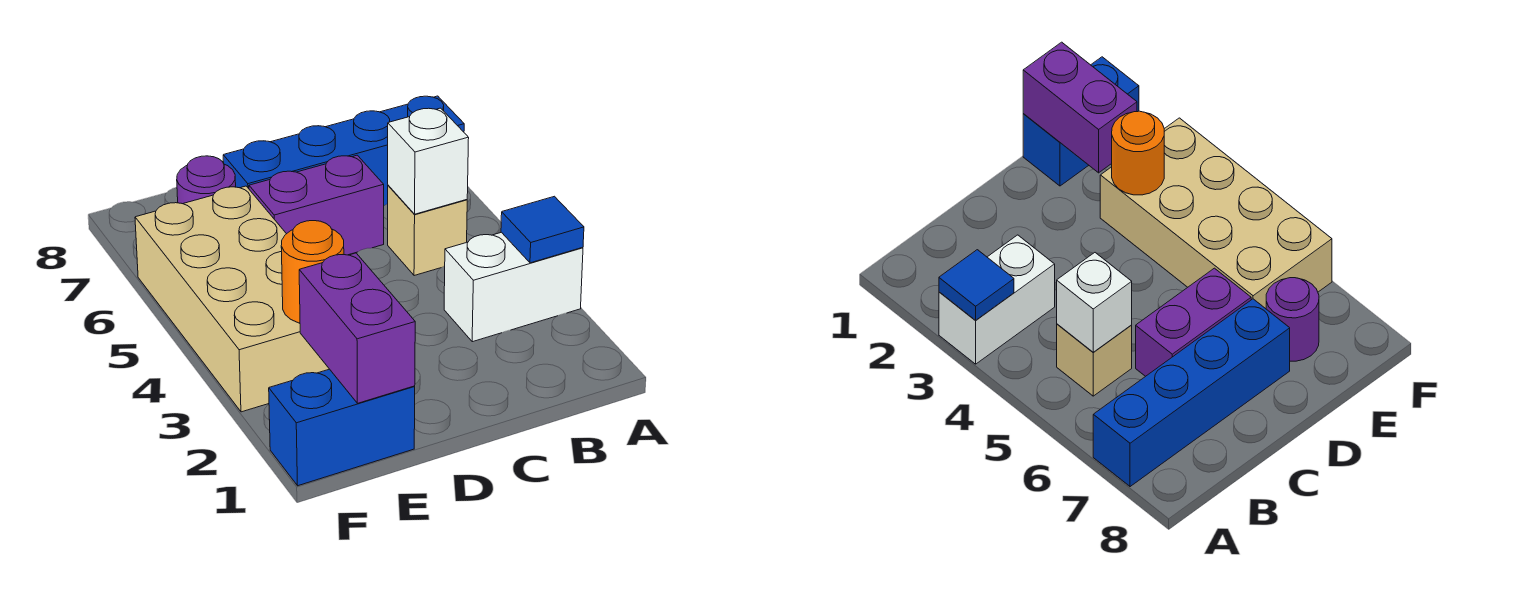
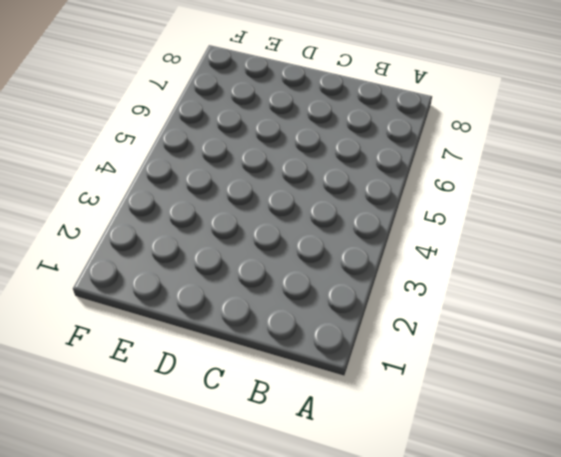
none -> white brick A3:B3 level 1
none -> blue brick A7:D7 level 1

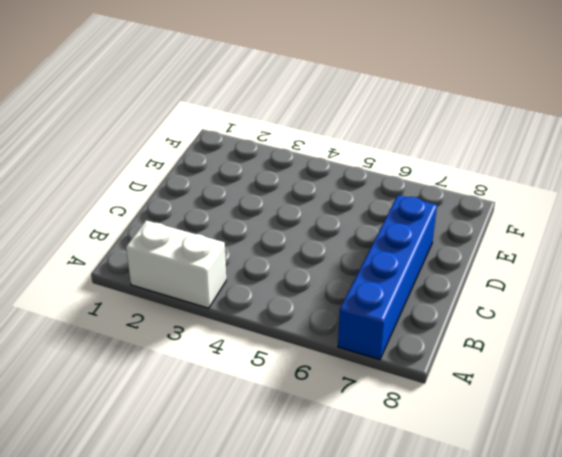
white brick A2:A3 level 1 -> white brick A3:B3 level 1
none -> tan brick B5 level 1
none -> purple brick C6:D6 level 1

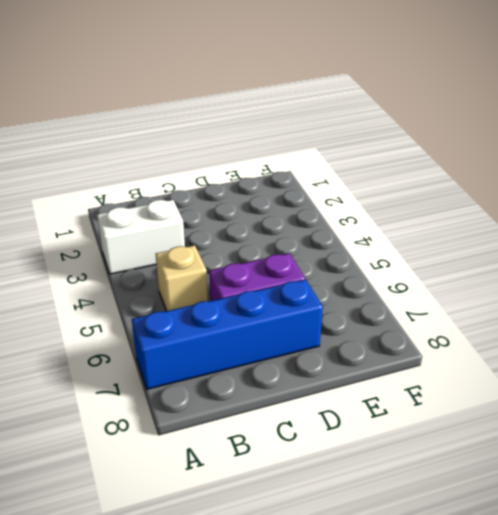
none -> blue brick E1:F1 level 1
none -> tan brick E3:F6 level 1

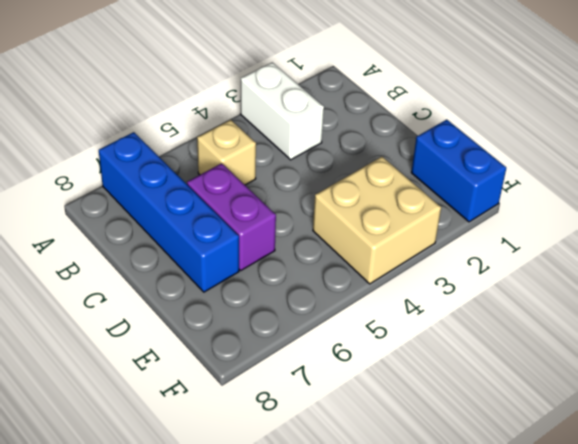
tan brick E3:F4 level 1 -> tan brick E3:F6 level 1
none -> purple round brick E7 level 1
none -> blue tile A3 level 2

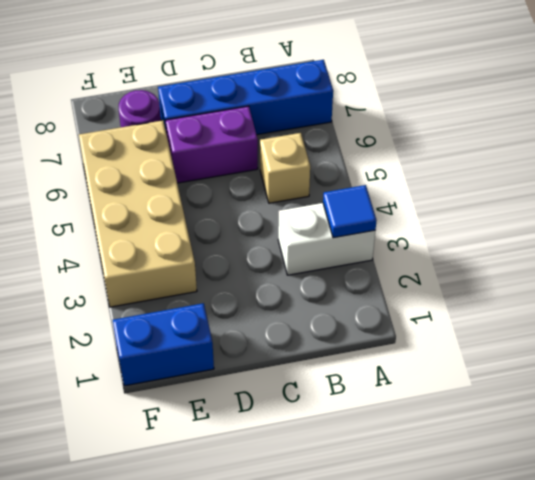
none -> white brick B5 level 2
none -> purple brick E1:E2 level 2

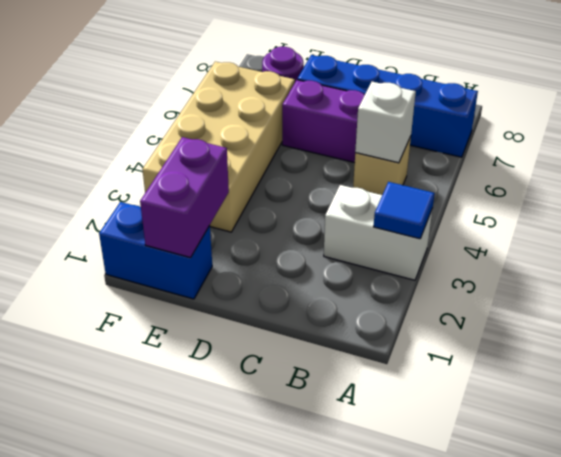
none -> orange round brick E3 level 2

